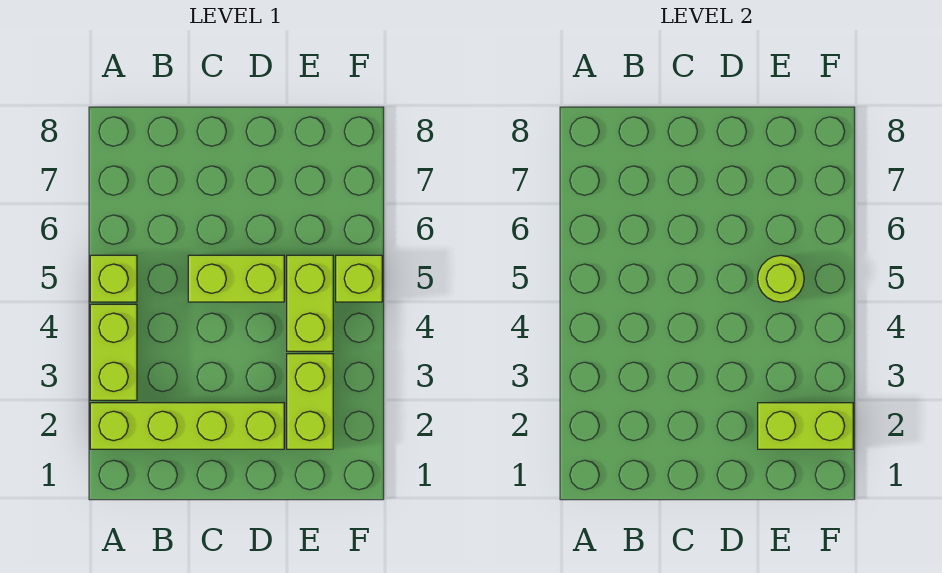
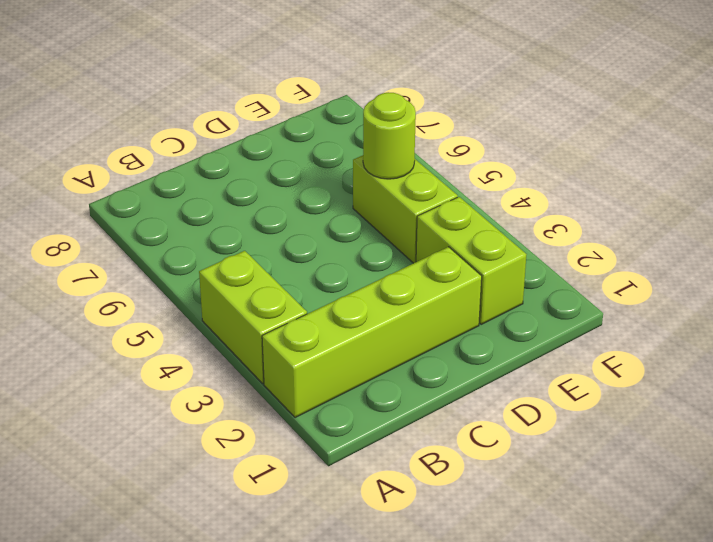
none -> lime brick A5 level 1
none -> lime brick C5:D5 level 1

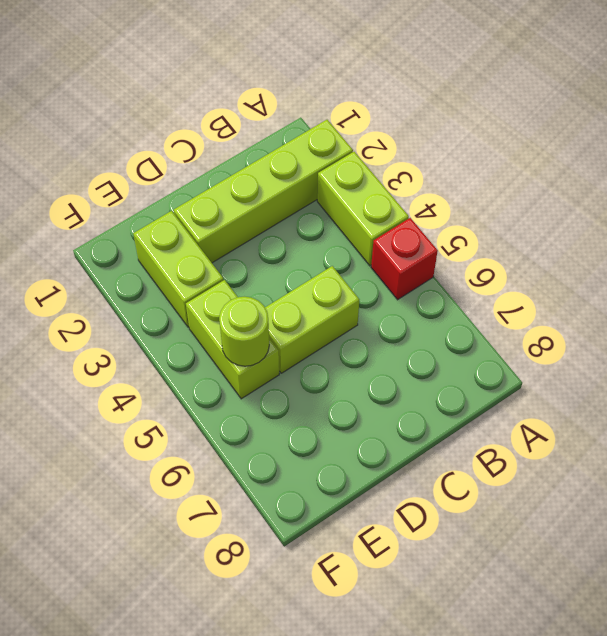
red brick A5 level 1 -> lime brick A5 level 1
none -> lime brick F5 level 1
none -> lime brick E2:F2 level 2

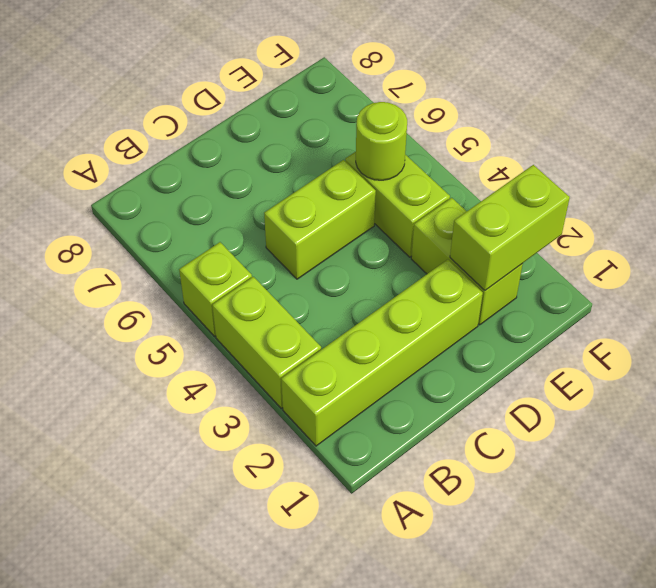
none -> lime brick F5 level 1

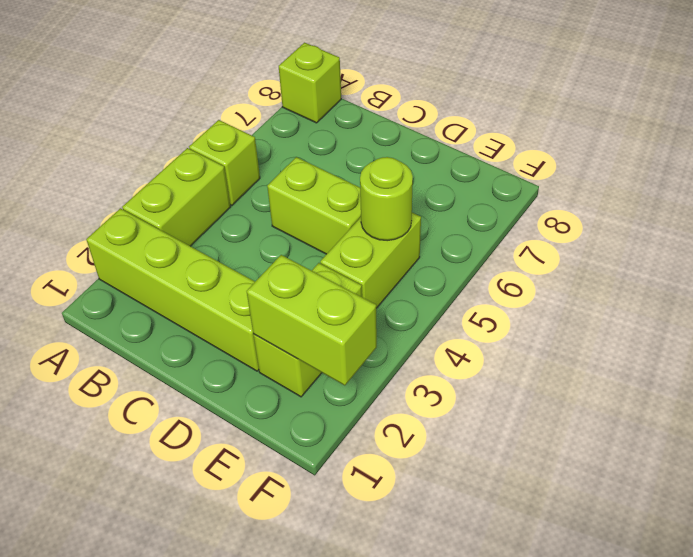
lime brick A8 level 1 -> lime brick F5 level 1

